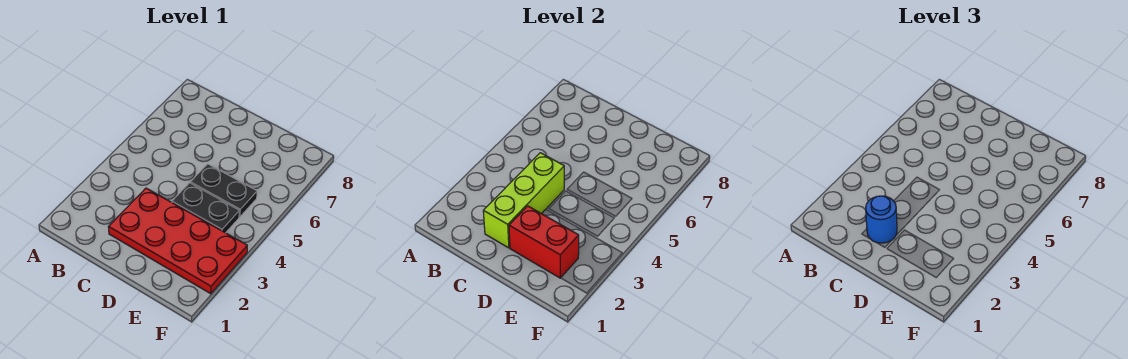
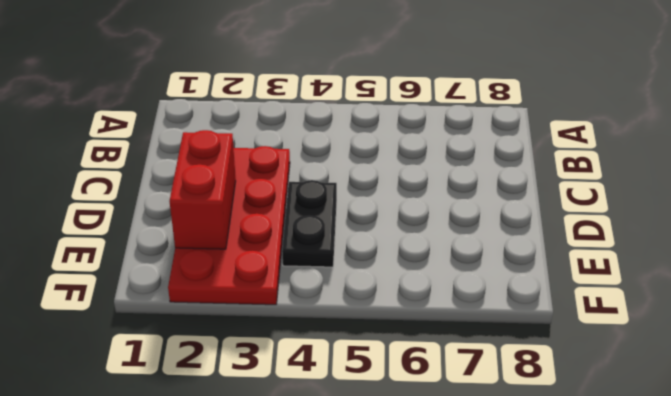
none -> black plate D5:E5 level 1
none -> lime brick C2:C4 level 2

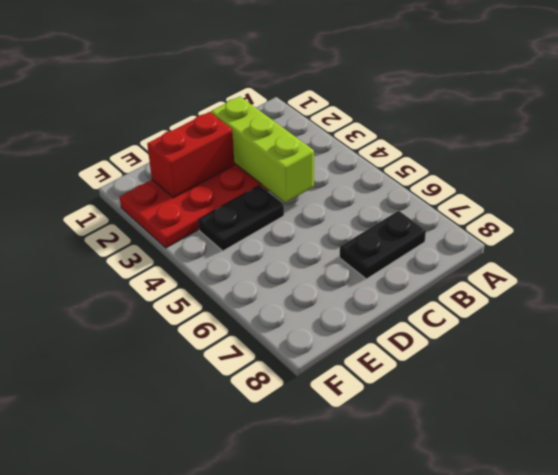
black plate B7:C7 level 1 -> black plate D5:E5 level 1
none -> blue round brick C2 level 3

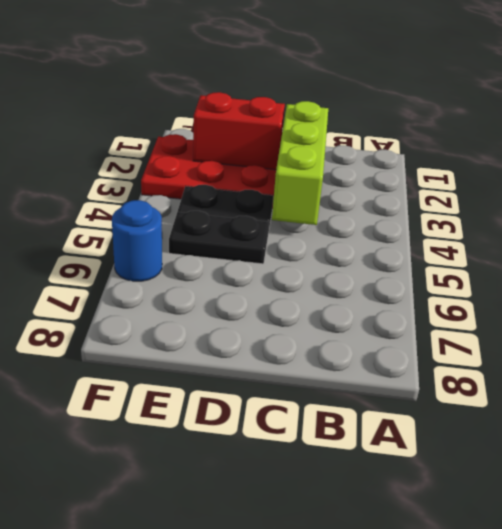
blue round brick F6 level 1 -> blue round brick C2 level 3

